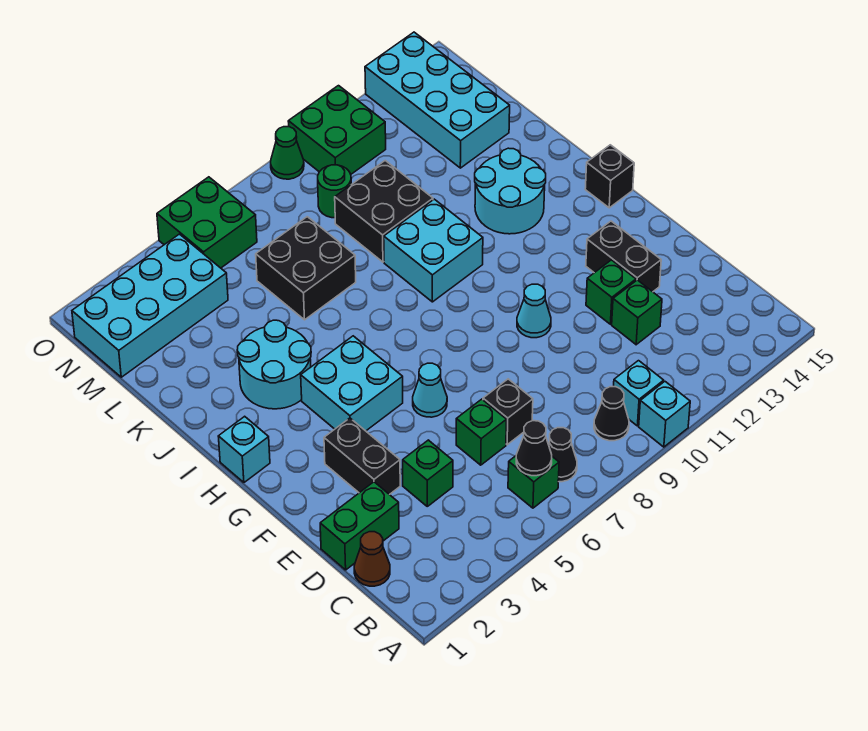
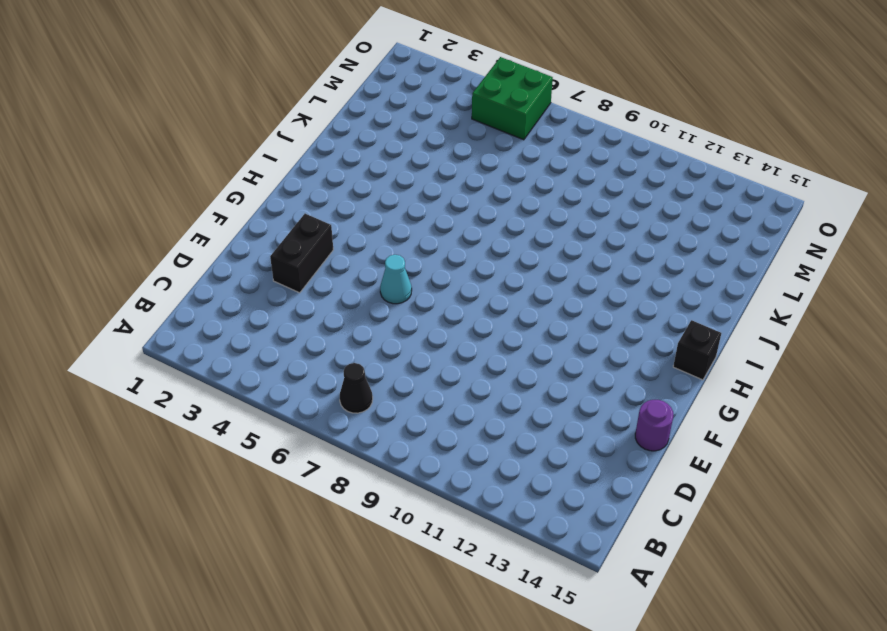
purple round brick E15 level 1 -> none
none -> cyan brick A10 level 1
none -> green brick B6 level 1
none -> black cone B9 level 1
none -> cyan brick B10 level 1

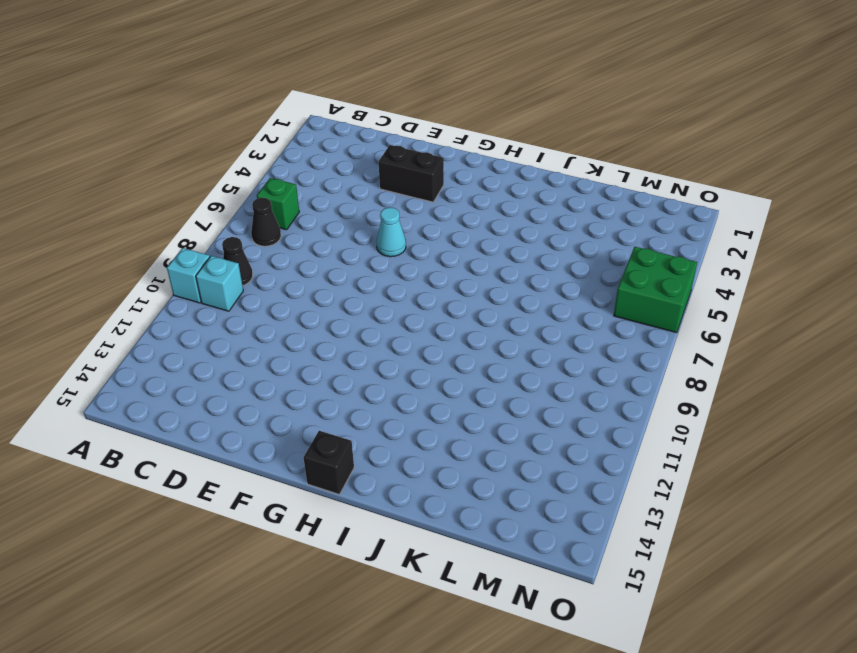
none -> brown cone C1 level 1
none -> green brick D1:D2 level 1
none -> green brick D4 level 1
none -> green brick D6 level 1

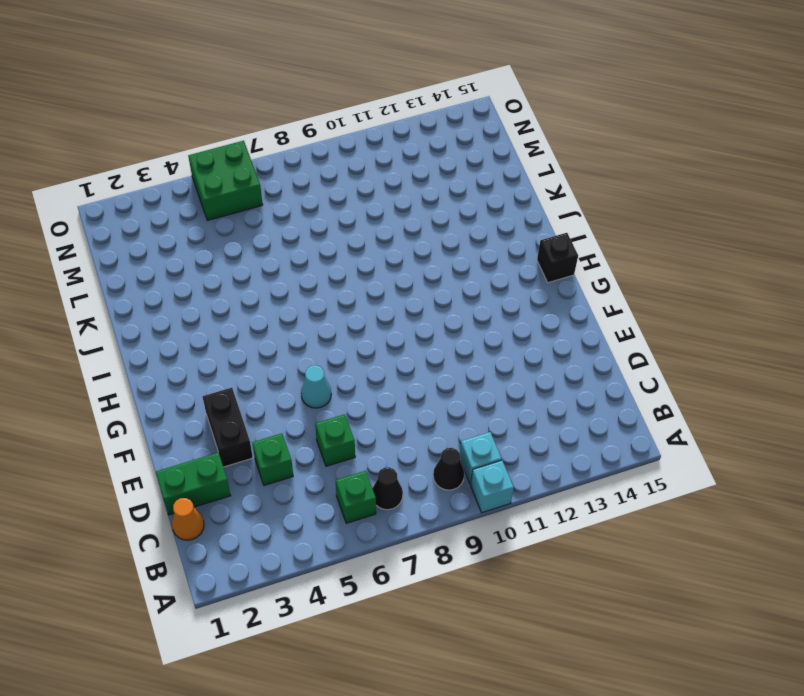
orange cone C1 level 1 -> brown cone C1 level 1
none -> black brick D7 level 1
none -> green brick D12 level 1
none -> green brick E12 level 1
none -> black brick E13:F13 level 1

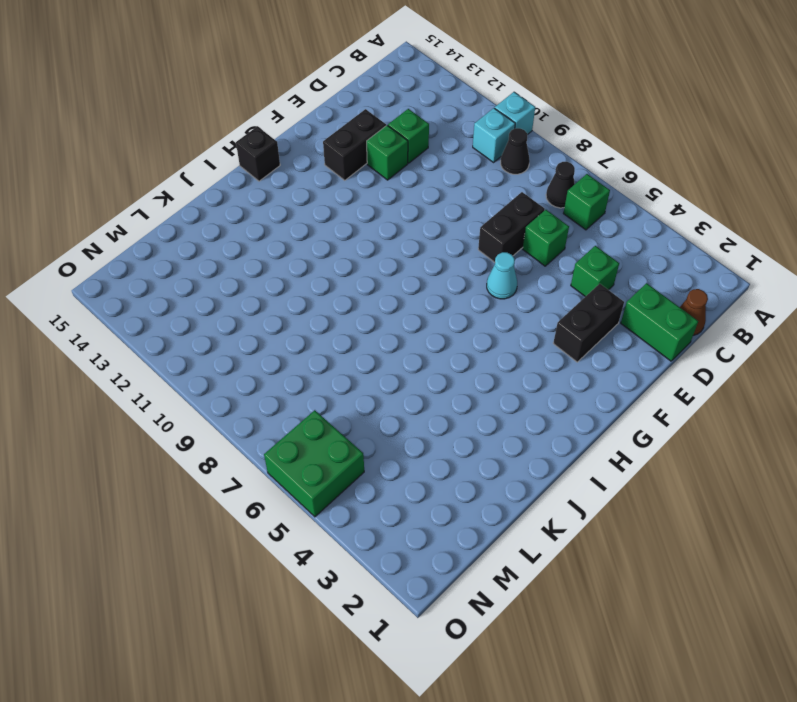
black brick D7:E7 level 1 -> black brick D7 level 1
none -> cyan cone F10 level 1
none -> cyan brick G4:H5 level 1
none -> cyan brick H1 level 1
none -> cyan round brick I3:J4 level 1

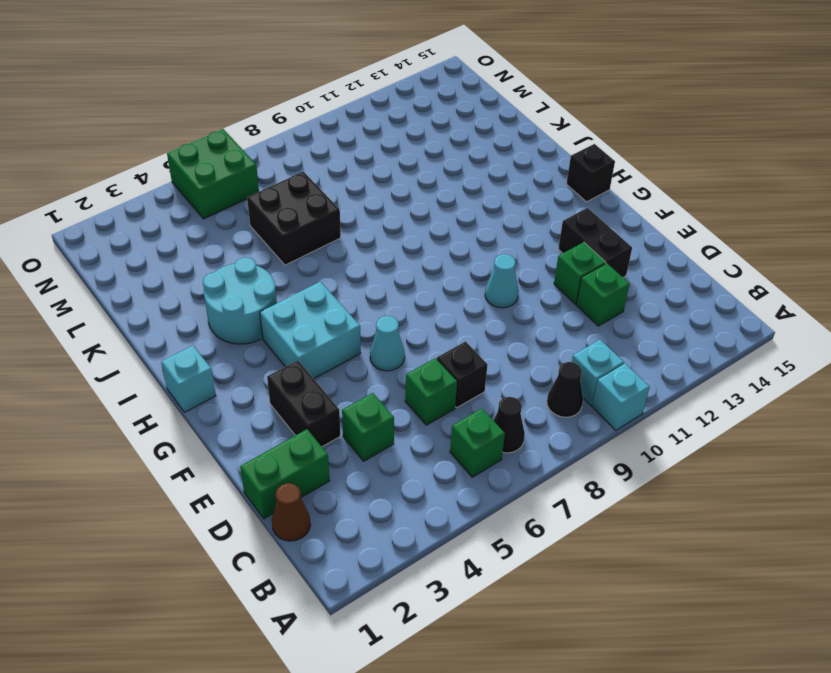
none -> cyan brick I9:J10 level 1
none -> cyan round brick I12:J13 level 1
none -> black brick K9:L10 level 1
none -> cyan brick L13:O14 level 1

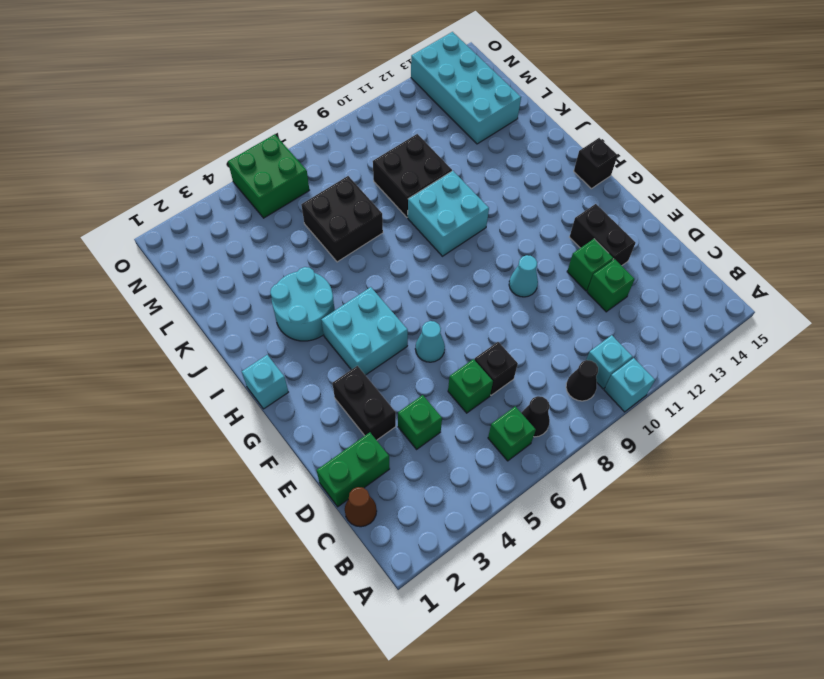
none -> cyan round brick I12:J13 level 1
none -> cyan brick M1:N4 level 1
none -> green round brick M9 level 1
none -> green brick N10:O11 level 1

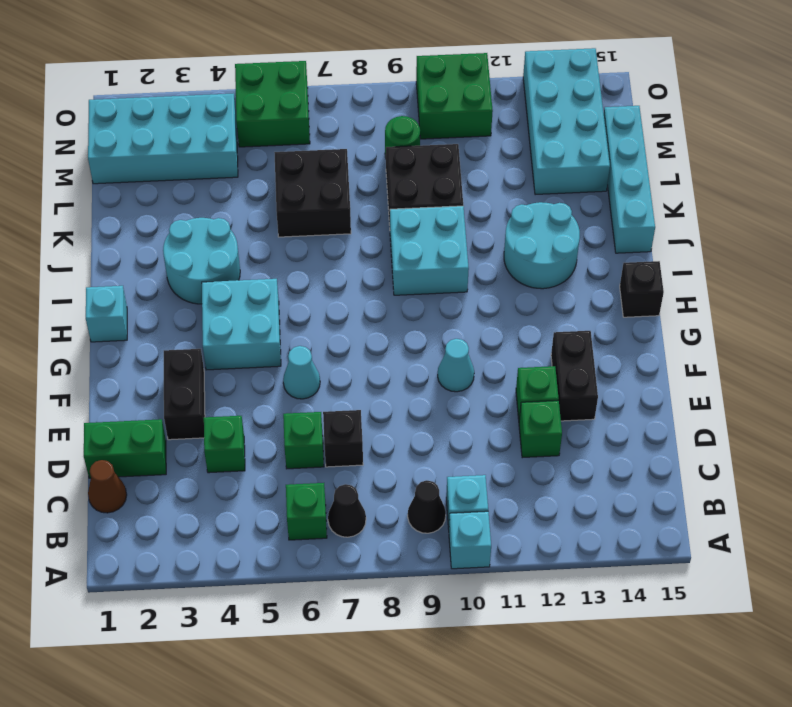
cyan brick J15:M15 level 1 -> none
none -> green cone O9 level 1
none -> black cone B6 level 2

